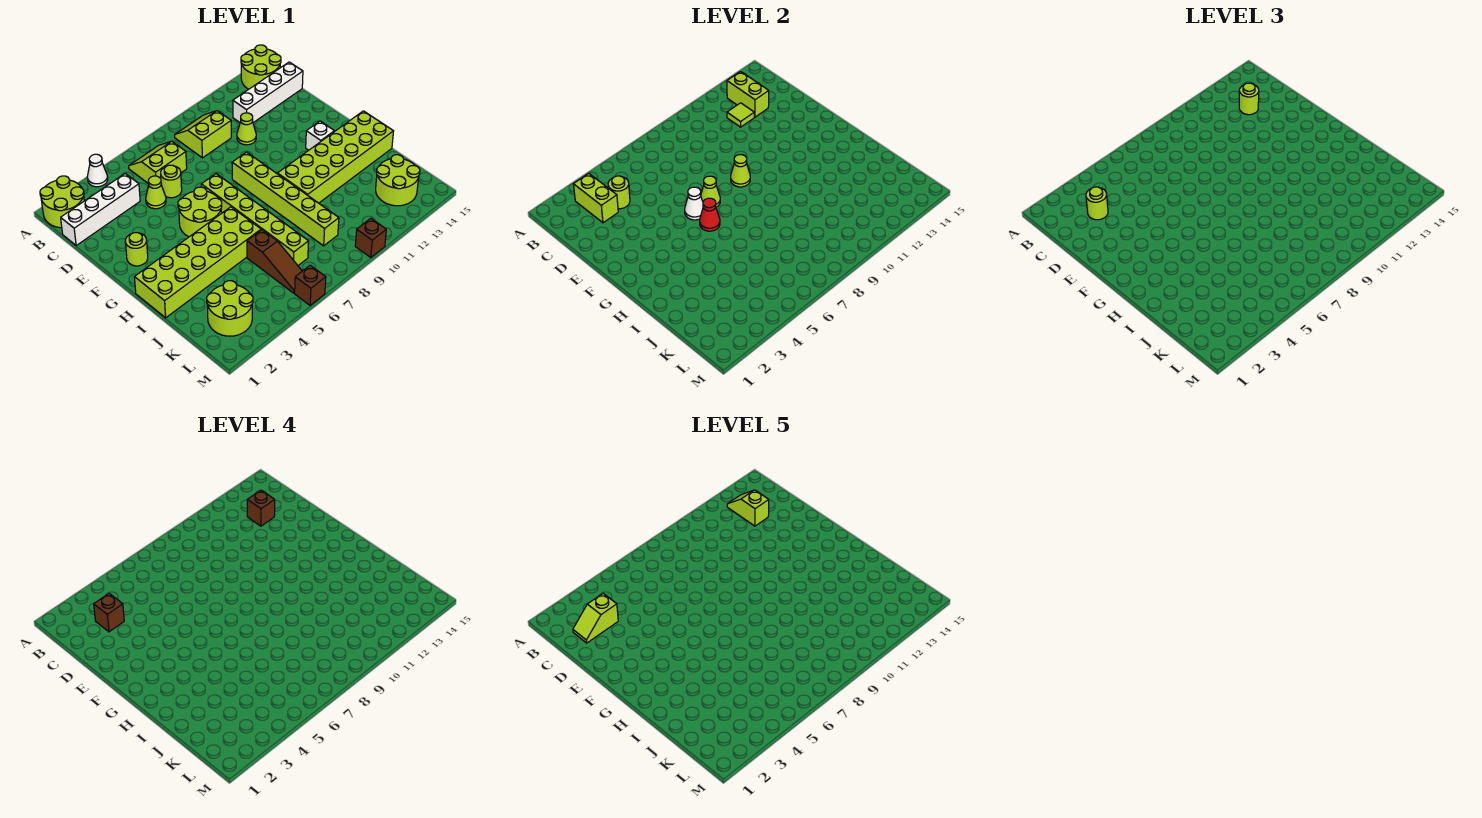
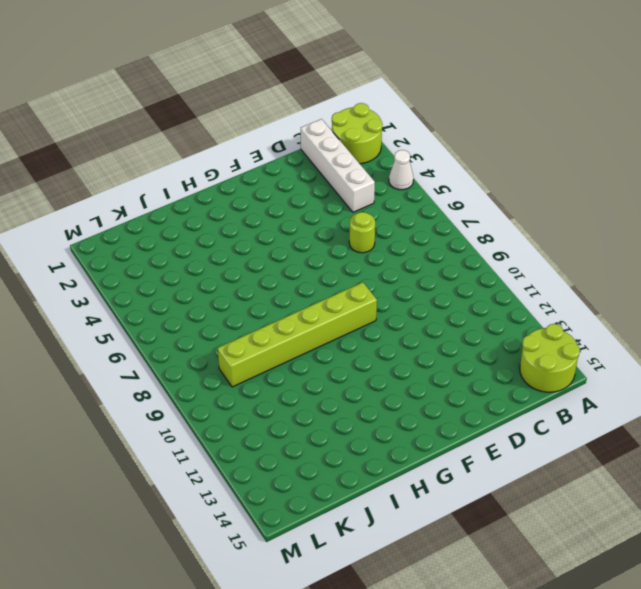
none -> lime slope B6:C7 level 1 top C
none -> lime slope B9:C10 level 1 top C
none -> white brick C12:C15 level 1
none -> lime cone D5 level 1

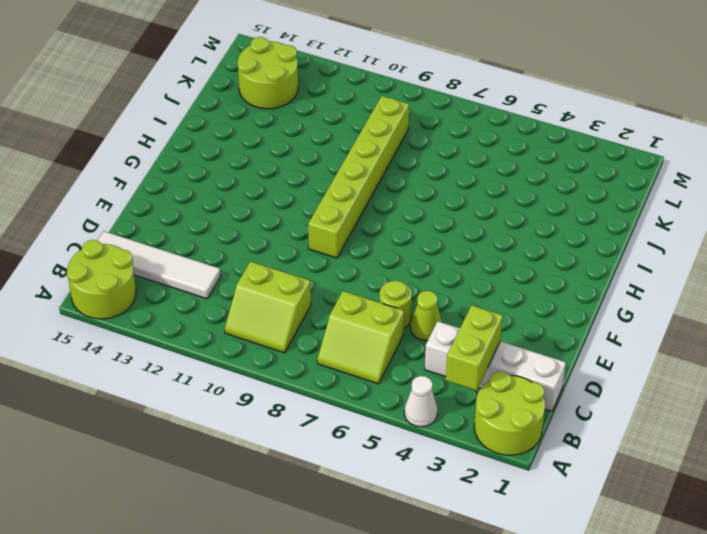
white tile C12:C15 level 1 -> white brick C12:C15 level 1
none -> lime cone D11 level 1
none -> lime round brick F2 level 1
none -> lime round brick F5:G6 level 1
none -> lime brick F7:K7 level 1

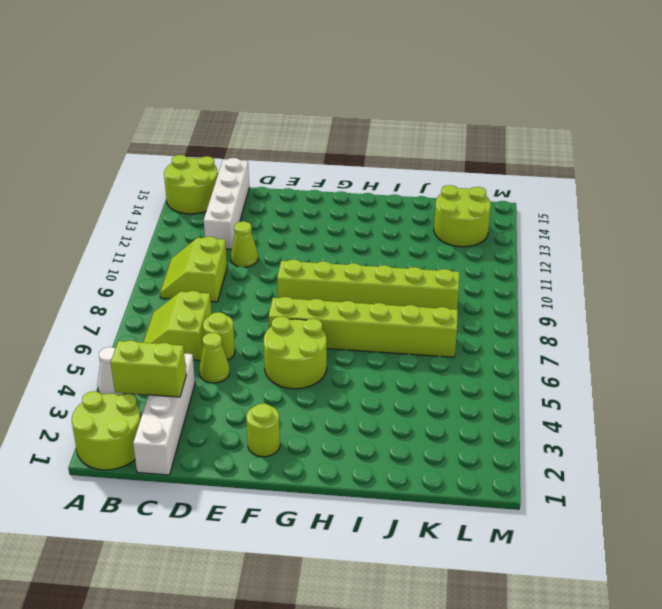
none -> white brick G13 level 1
none -> lime brick H1:I6 level 1
none -> lime brick H10:I15 level 1
none -> brown slope J6:L6 level 1 top J

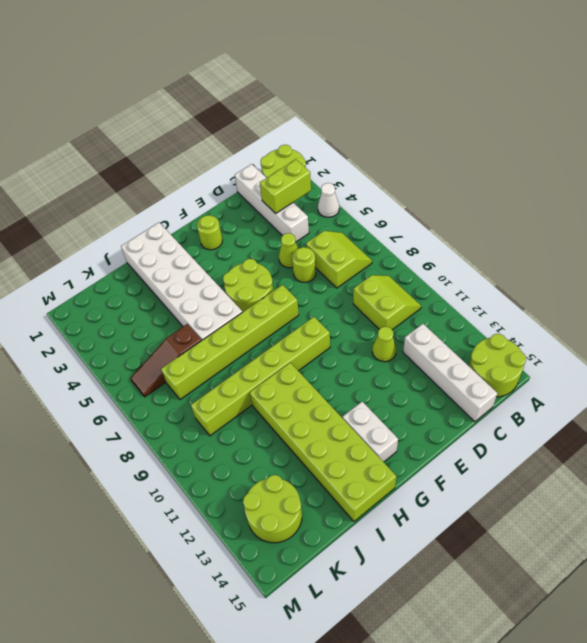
white brick G13:G14 level 1 -> white brick G13 level 1
white brick H1:I6 level 1 -> lime brick H1:I6 level 1
none -> lime round brick K2:L3 level 1
none -> brown brick M6 level 1
none -> brown brick M10 level 1
none -> lime brick B13:C13 level 2

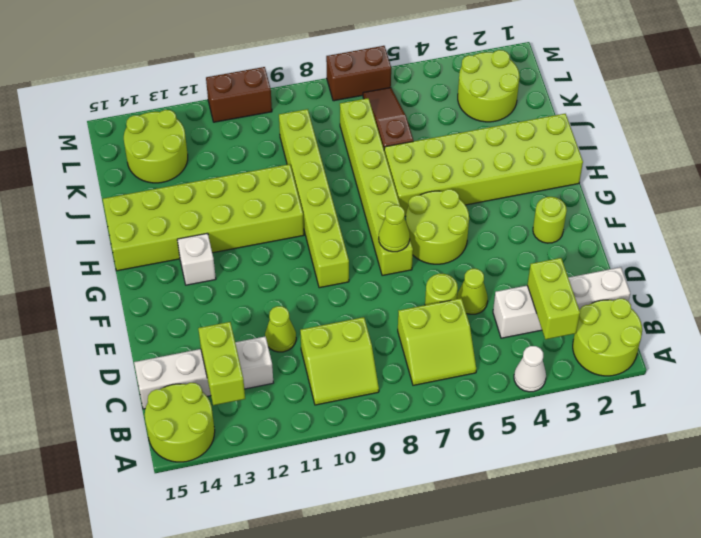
brown brick M6:M7 level 1 -> brown brick M6 level 1
brown brick M10:M11 level 1 -> brown brick M10 level 1
none -> lime round brick C4 level 2
none -> lime tile C12 level 2
none -> white cone F6 level 2
none -> lime cone F9 level 2

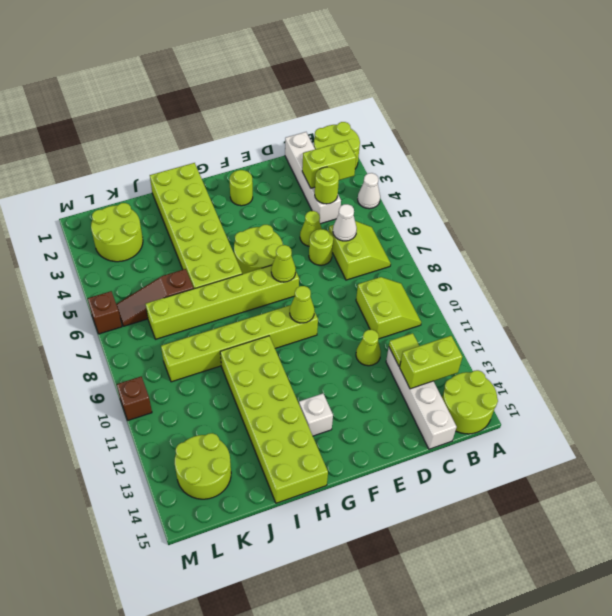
white cone C6 level 2 -> white cone F6 level 2
none -> red cone G6 level 2
none -> lime round brick C3 level 3
none -> lime round brick C13 level 3
none -> brown brick C3 level 4

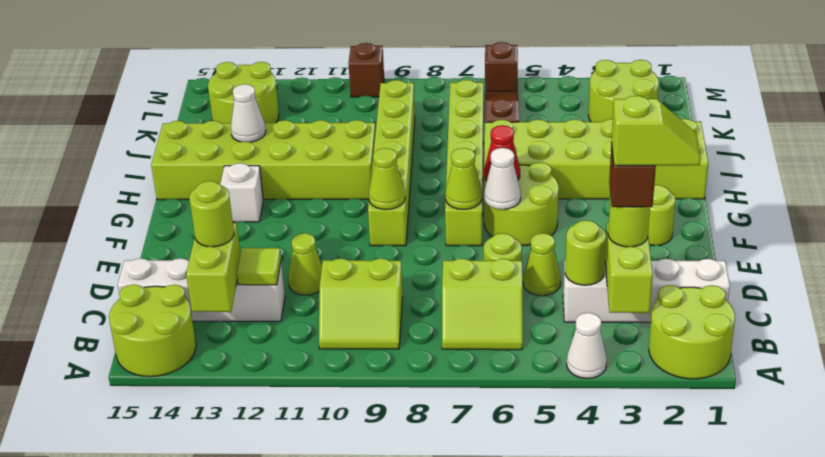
white cone I13 level 2 -> none
none -> brown brick C13 level 4
none -> lime slope B13:C13 level 5 top C

